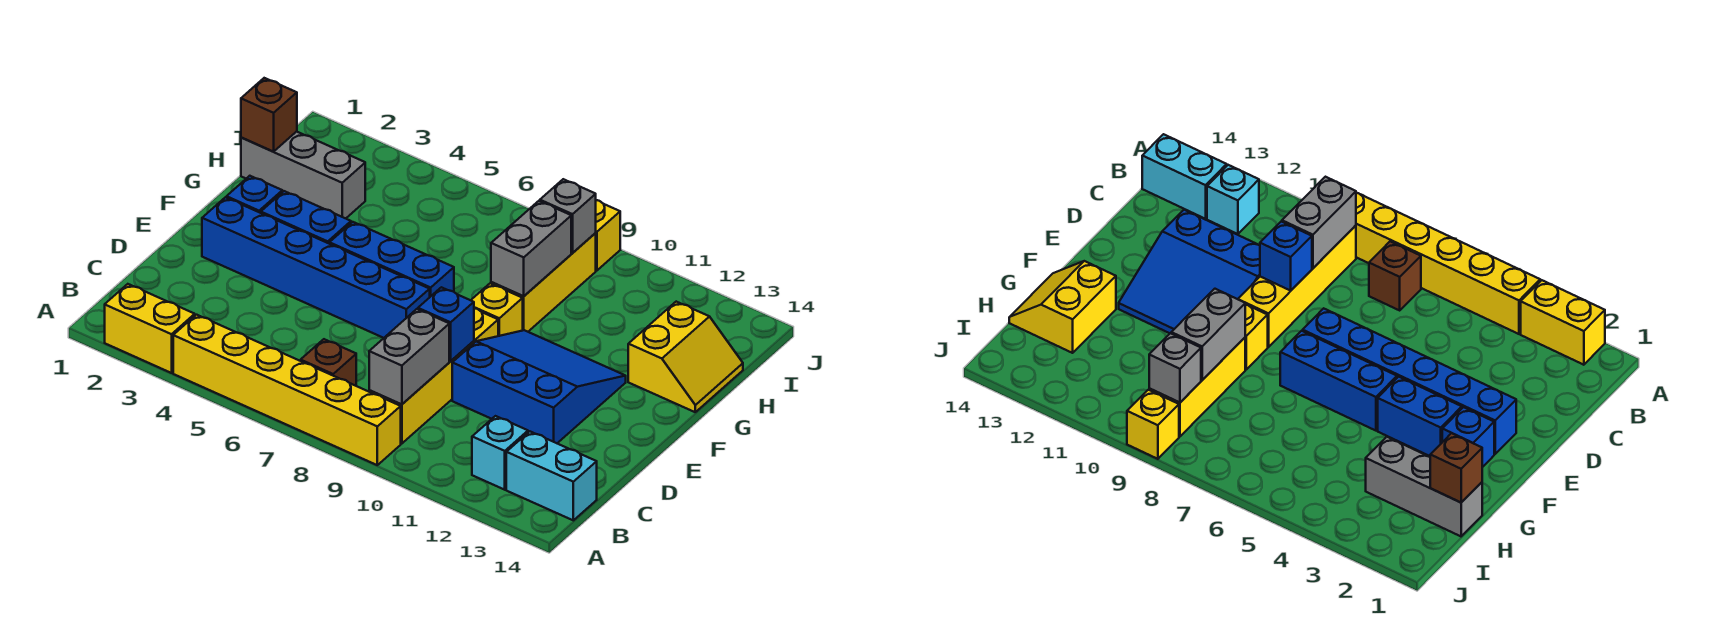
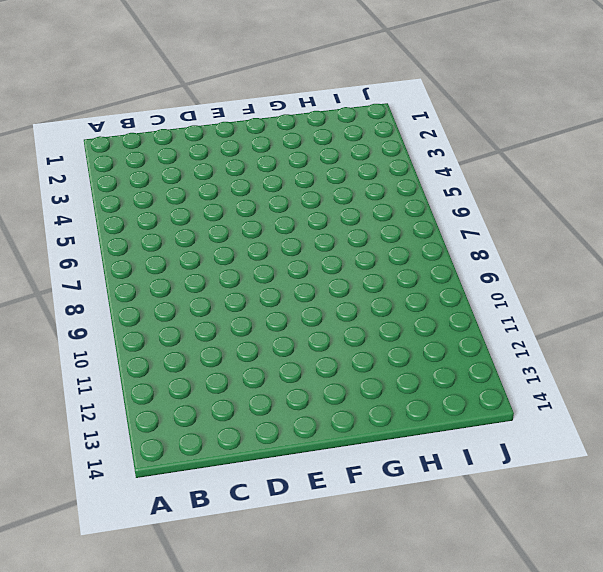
none -> yellow brick A2:A3 level 1
none -> yellow brick A4:A9 level 1
none -> brown brick B7 level 1

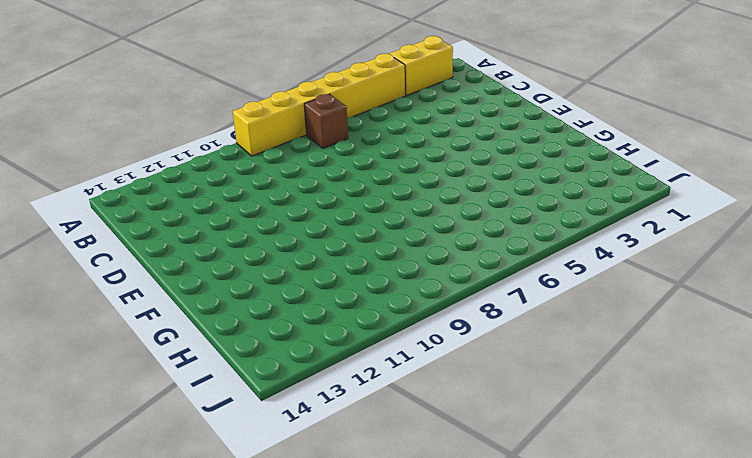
none -> yellow brick B9:E9 level 1
none -> cyan brick B12 level 1
none -> cyan brick B13:B14 level 1

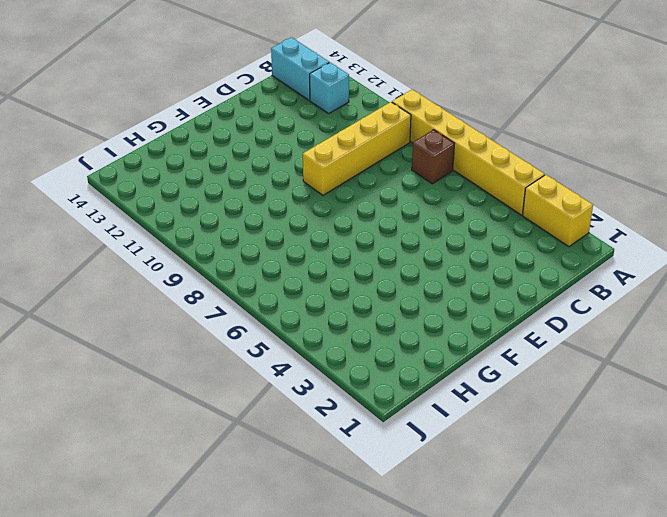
none -> blue slope D10:F12 level 1 top D
none -> blue brick E2:E7 level 1
none -> blue brick F2 level 1

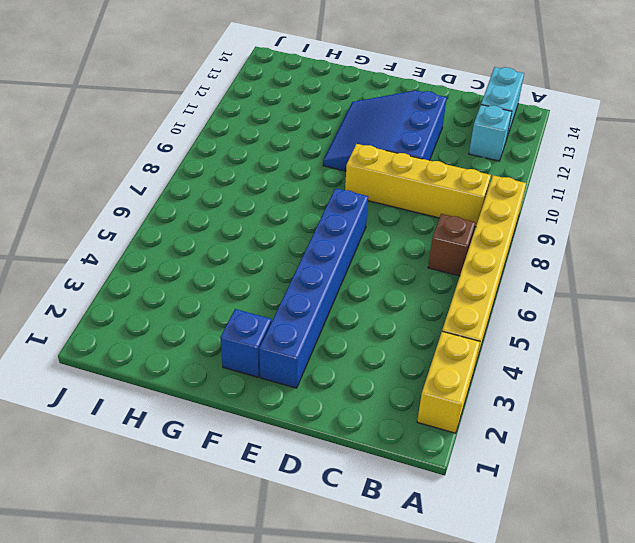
none -> blue brick F3:F4 level 1
none -> blue brick F5:F7 level 1
none -> yellow brick F9 level 1

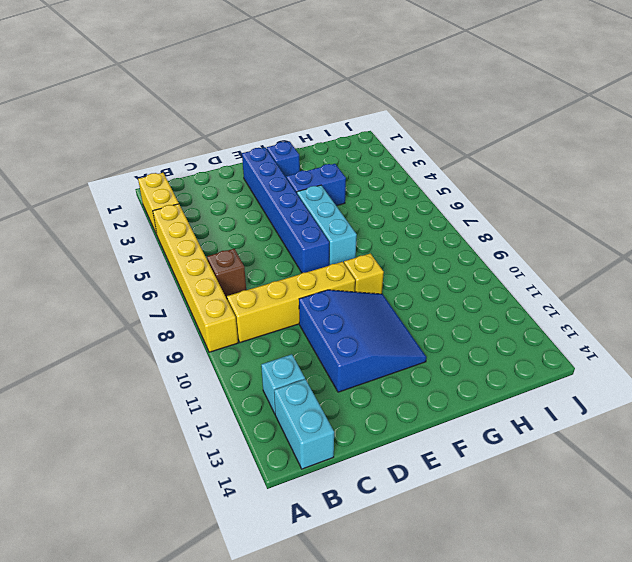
blue brick F4:G4 level 1 -> blue brick F3:F4 level 1
cyan brick F5:F7 level 1 -> blue brick F5:F7 level 1
none -> yellow brick G9:I9 level 1
none -> yellow slope G13:H14 level 1 top 13
none -> grey brick H1:H3 level 1

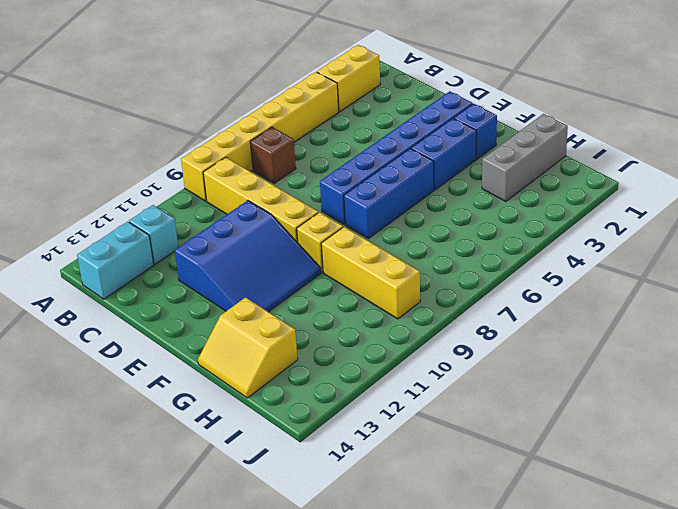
none -> yellow brick J9 level 1
none -> grey brick B9:C9 level 2
none -> blue brick D9 level 2

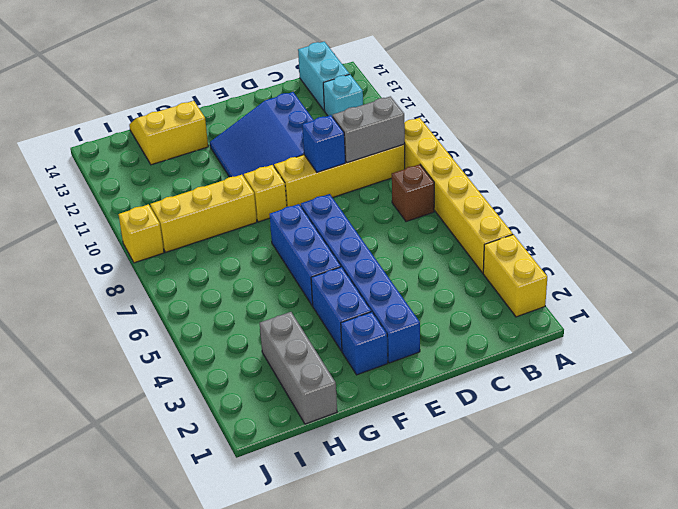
none -> grey brick G9:H9 level 2
none -> brown brick H1 level 2
none -> grey brick I9 level 2

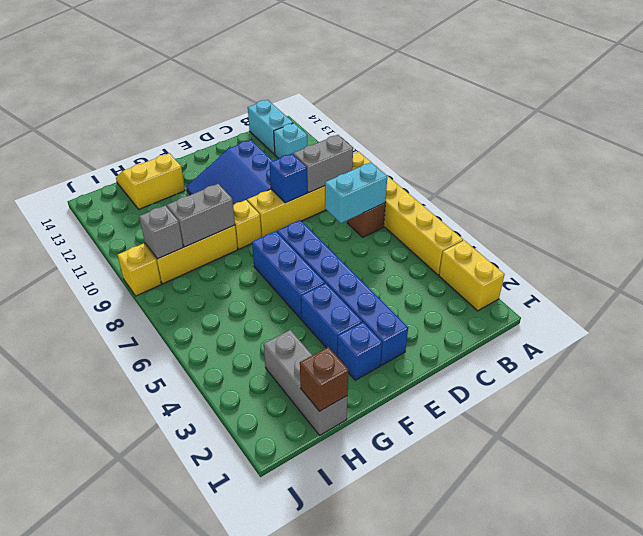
cyan brick B7:C7 level 2 -> none

